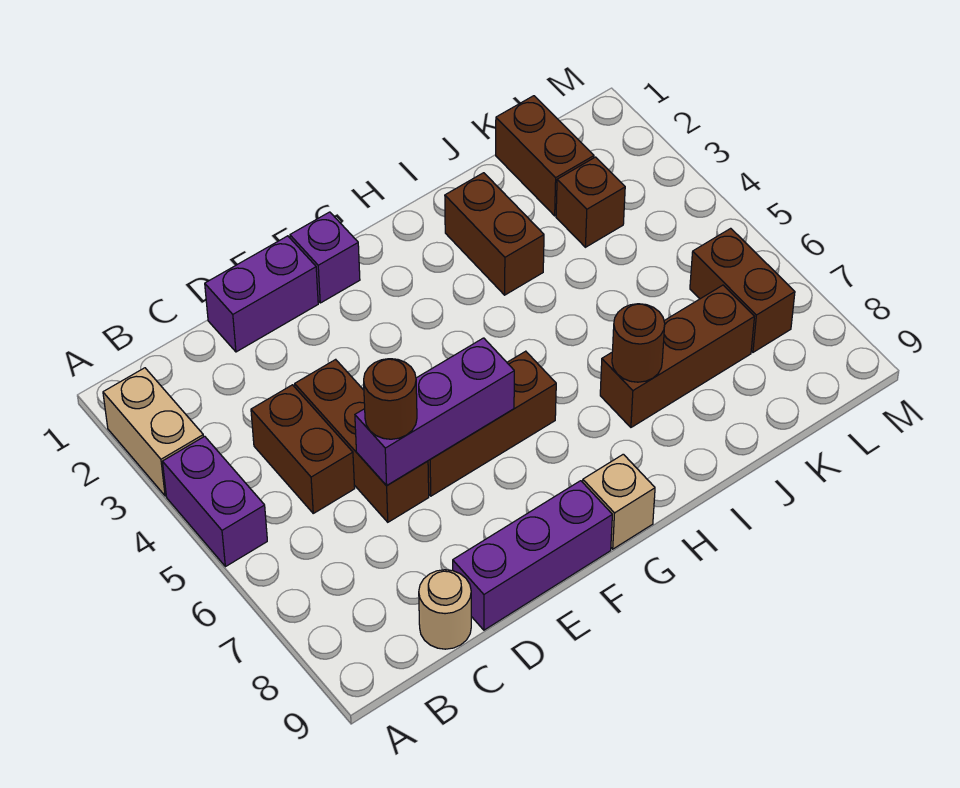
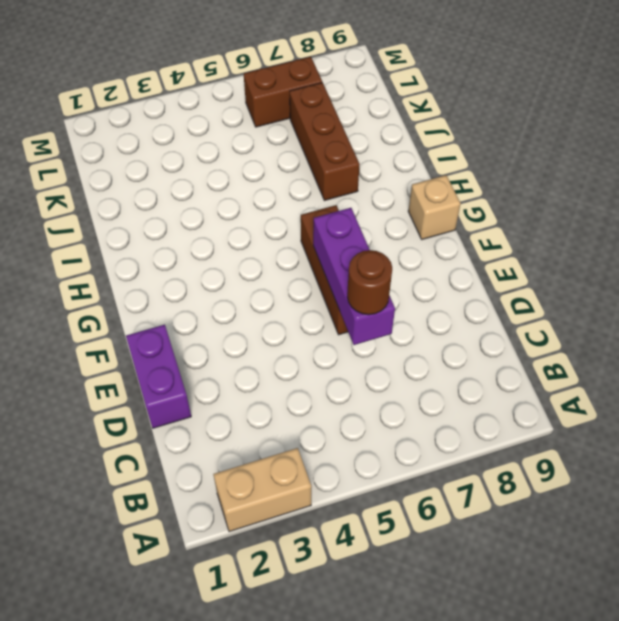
none -> purple brick A4:A5 level 1
none -> brown brick C4:C5 level 1
none -> tan round brick C9 level 1

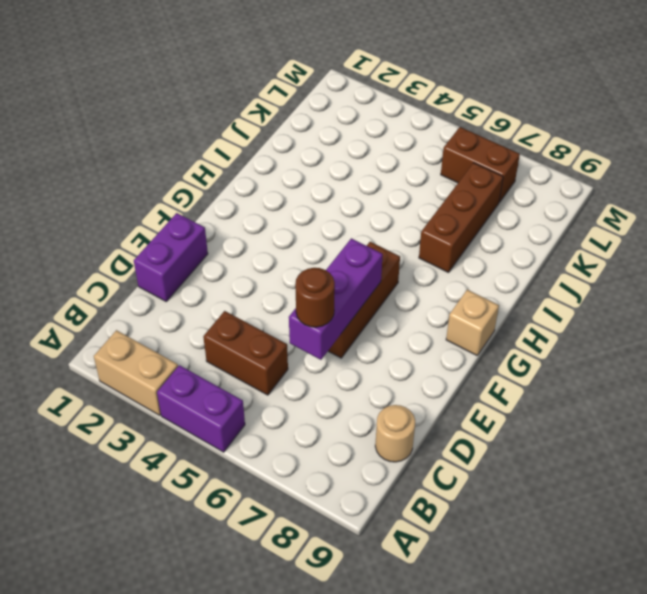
none -> brown brick D4:D6 level 1
none -> purple brick D9:F9 level 1
none -> purple brick F1 level 1

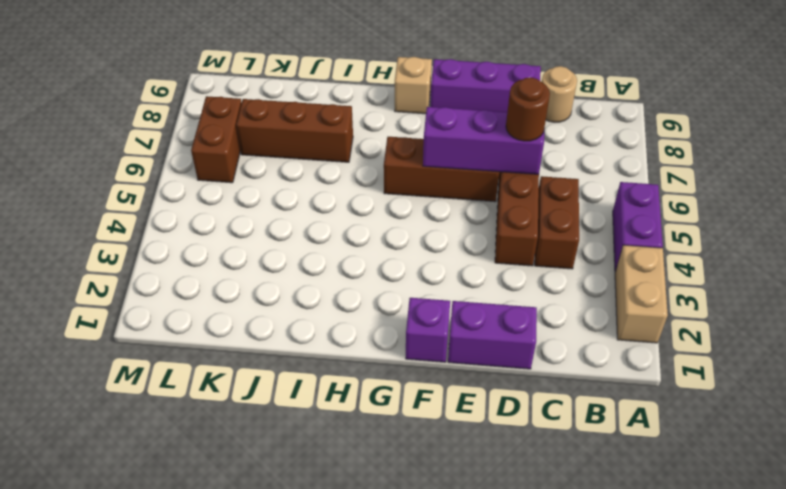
none -> brown brick I2:I3 level 1
none -> brown brick K1:K2 level 1
none -> brown brick K3 level 1

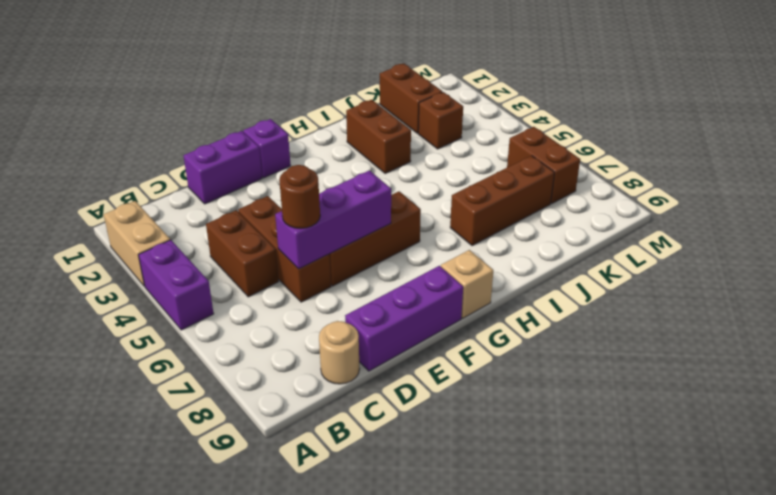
none -> brown round brick I7 level 2

